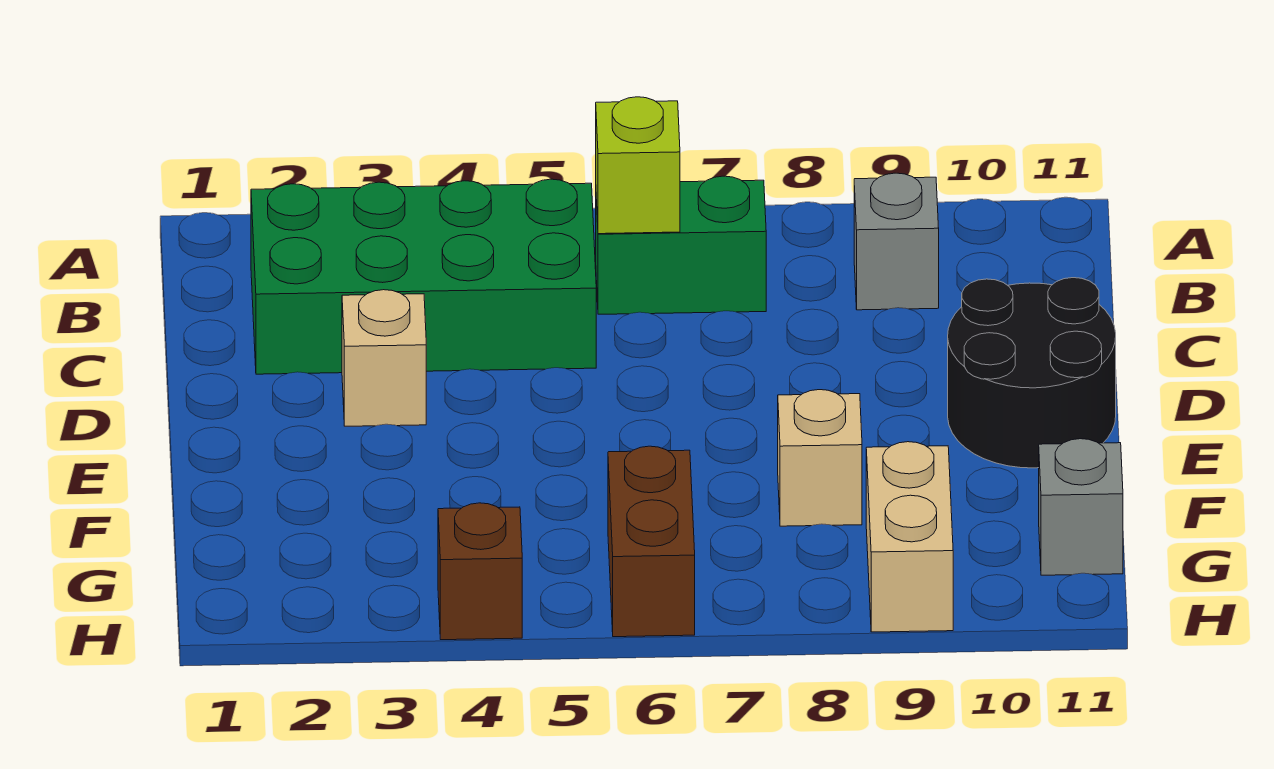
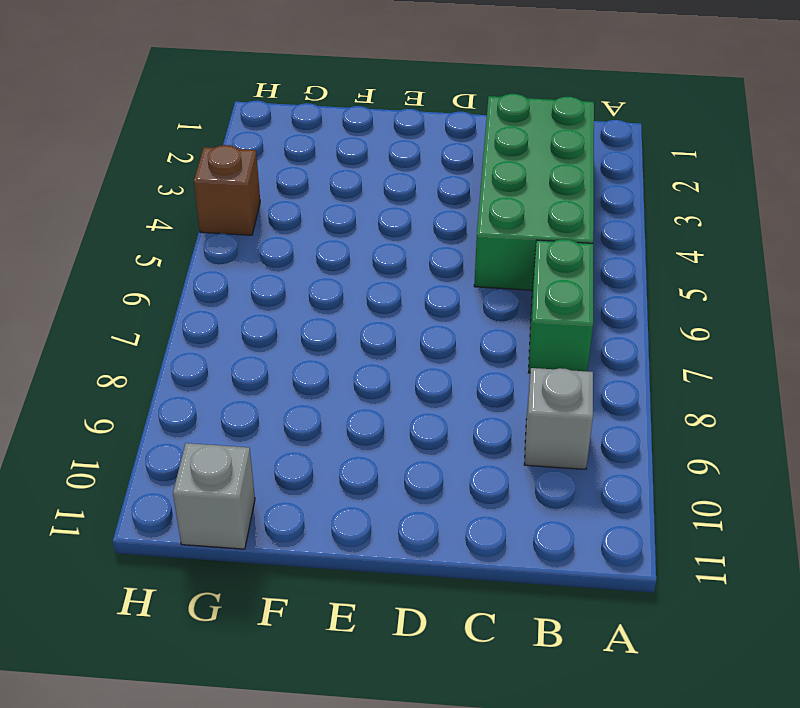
none -> tan brick D3 level 1
none -> black round brick D10:E11 level 1

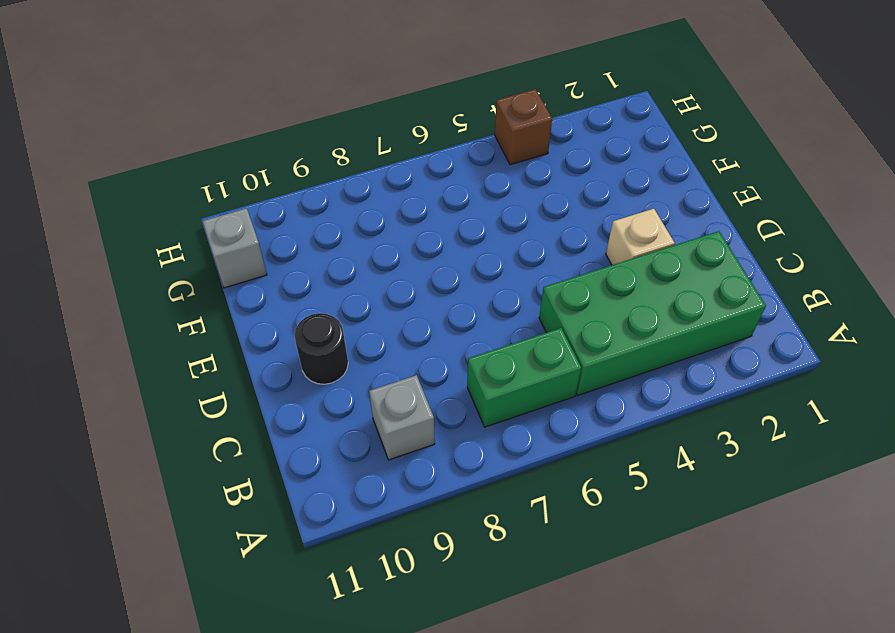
black round brick D10 level 1 -> black round brick D10:E11 level 1
none -> tan brick F8 level 1
none -> brown brick G6:H6 level 1

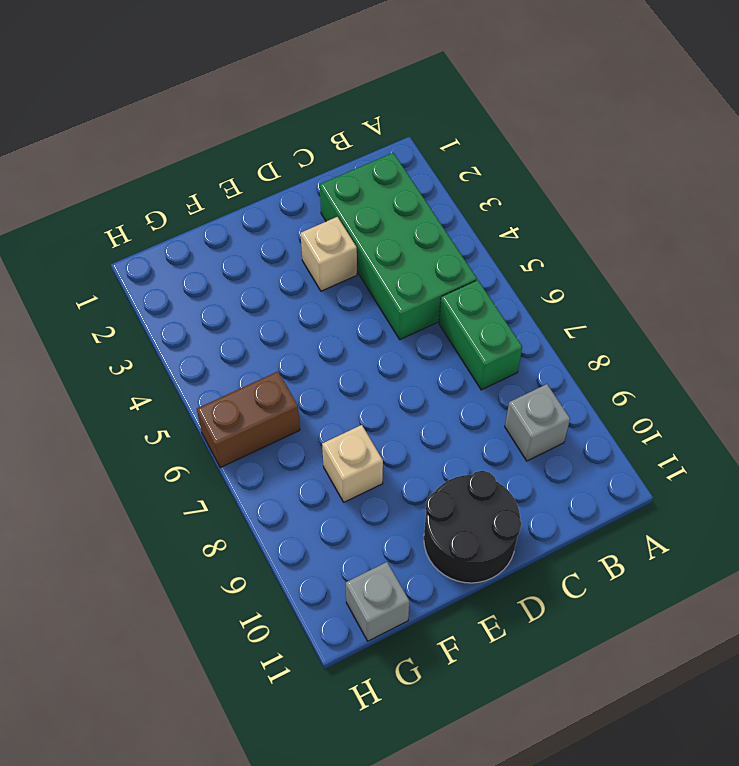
none -> tan brick G9:H9 level 1
none -> brown brick H4 level 1

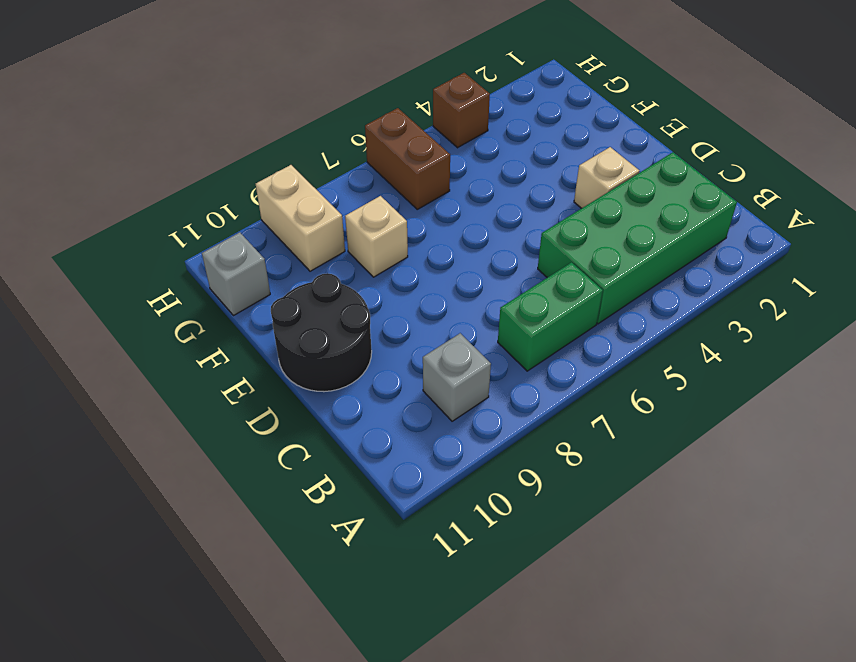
none -> lime brick B6 level 2

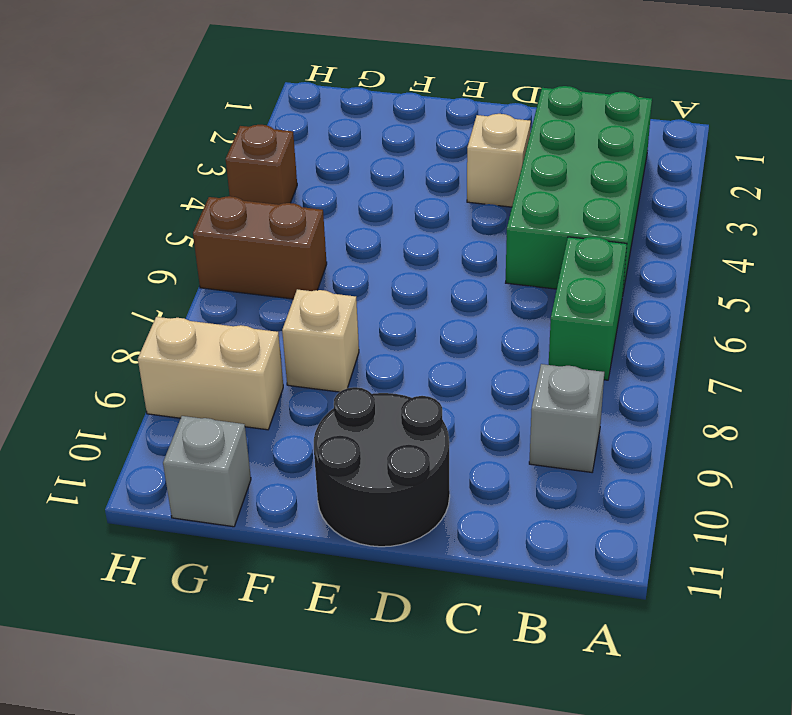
none -> lime brick B6 level 2

